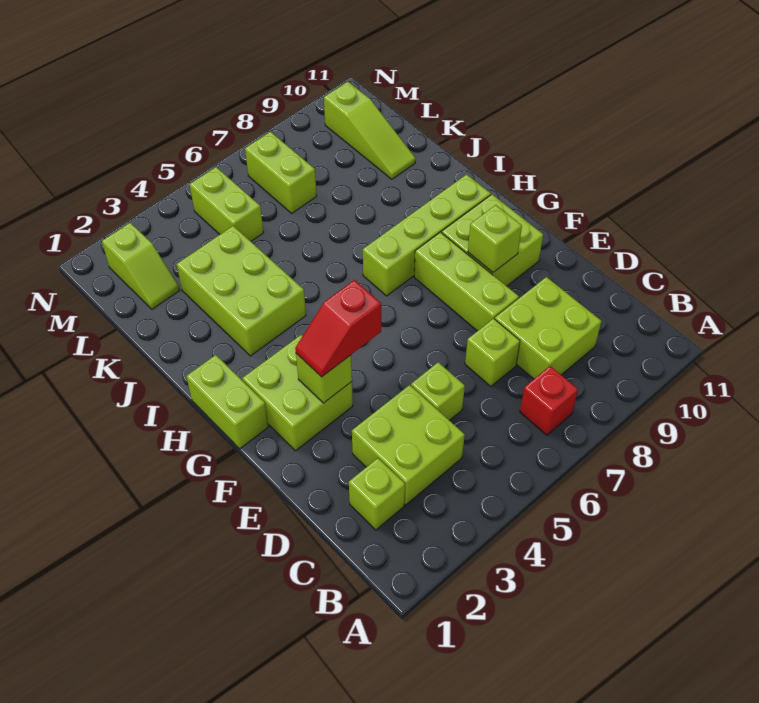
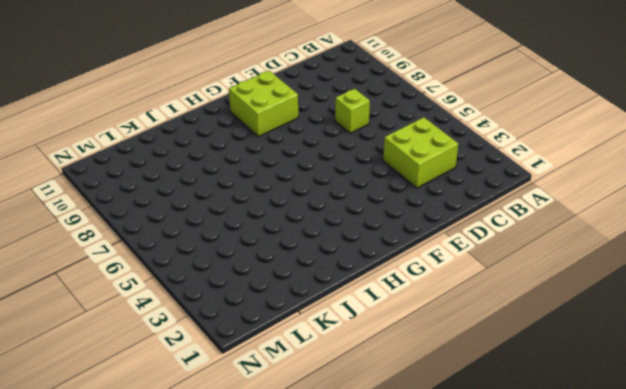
none -> red brick B7 level 1
none -> lime brick C2 level 1
none -> lime brick C8:D9 level 1

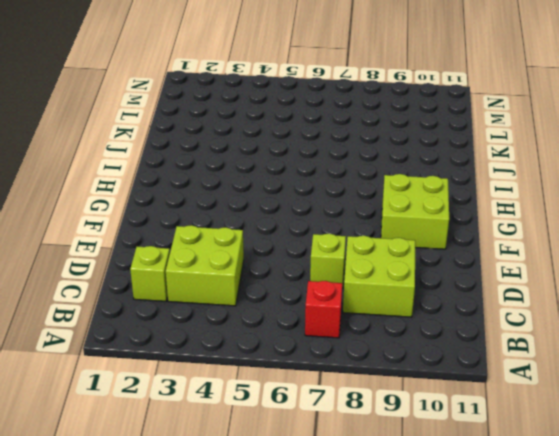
none -> lime brick D5 level 1
none -> lime brick E8:G8 level 1
none -> lime brick F2:G3 level 1

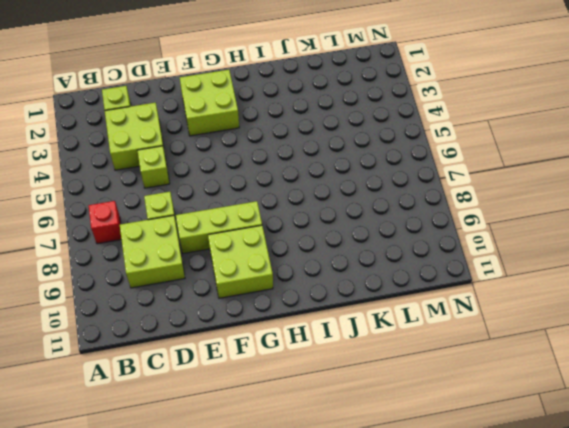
none -> lime brick G1:H1 level 1
none -> lime brick H7:H10 level 1
none -> lime brick I3:K4 level 1

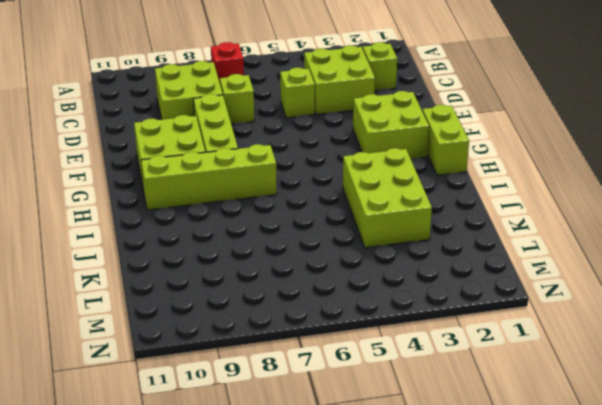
none -> lime slope K10:M10 level 1 top M
none -> lime slope L2:M2 level 1 top M
none -> lime brick L5:M5 level 1

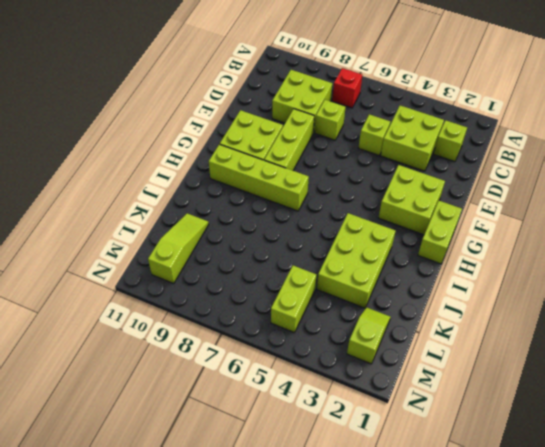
none -> lime brick L7:M7 level 1
none -> lime brick F3 level 2
none -> lime brick F9 level 2

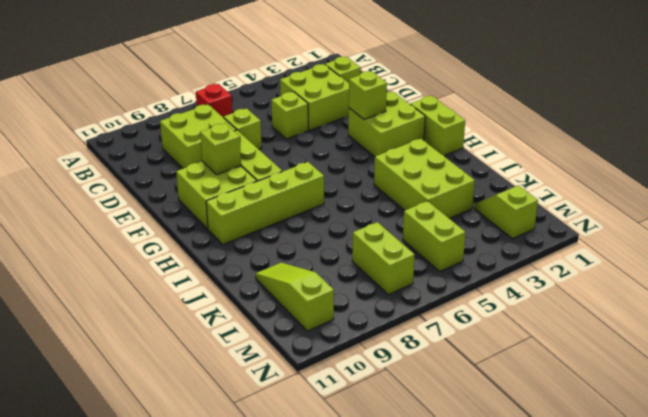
none -> red slope F3:F4 level 3 top 4

